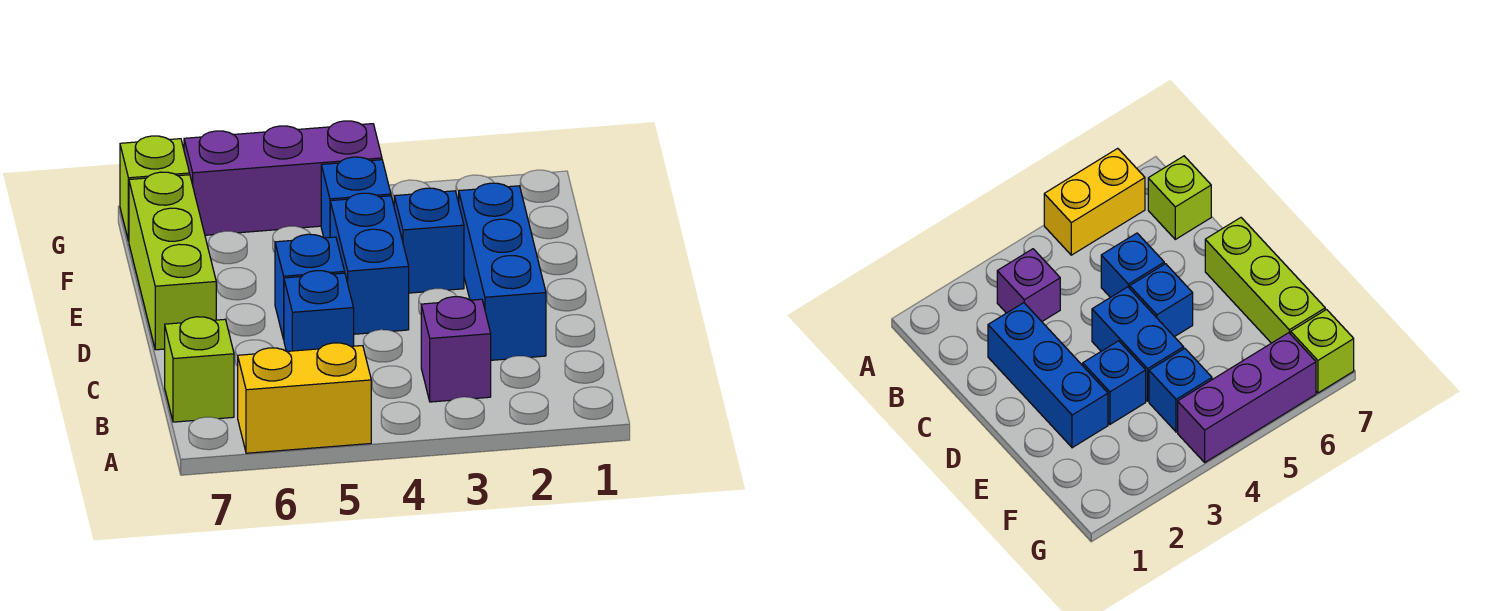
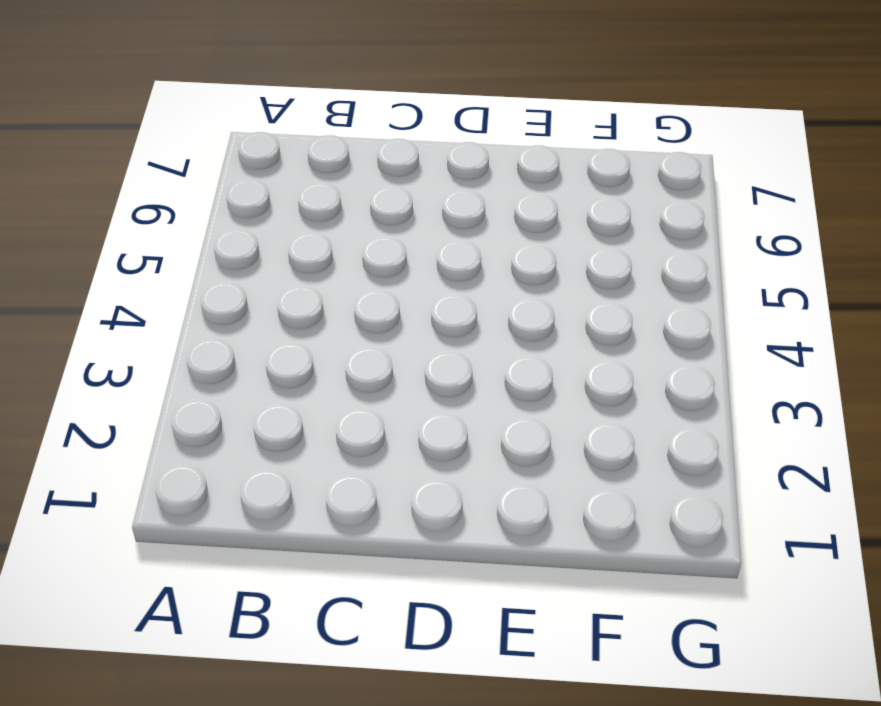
none -> yellow brick A5:A6 level 1
none -> purple brick B3 level 1
none -> lime brick B7 level 1

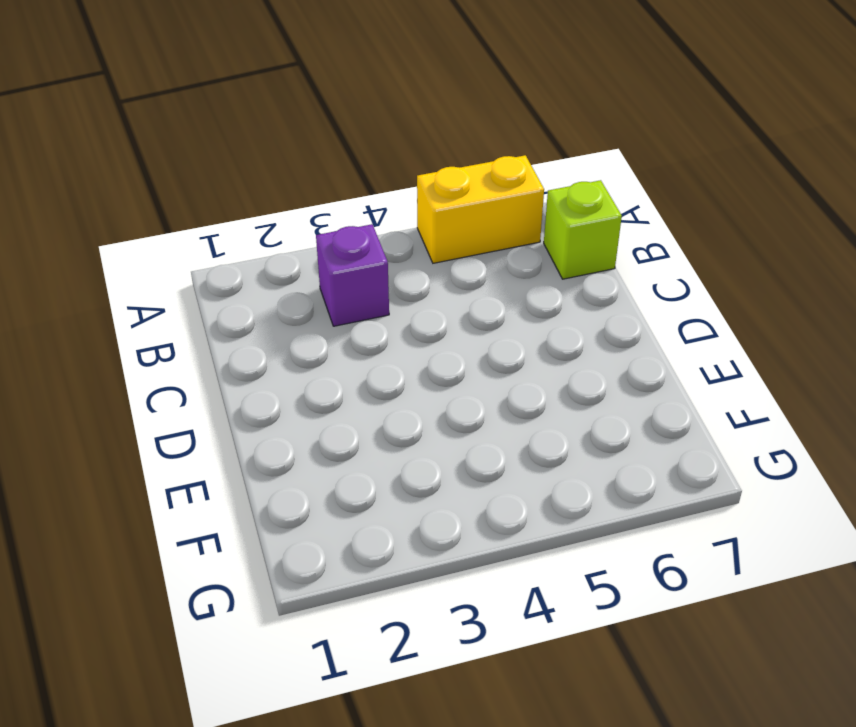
none -> blue brick C2:E2 level 1
none -> blue brick C5 level 1
none -> blue brick D4:E4 level 1

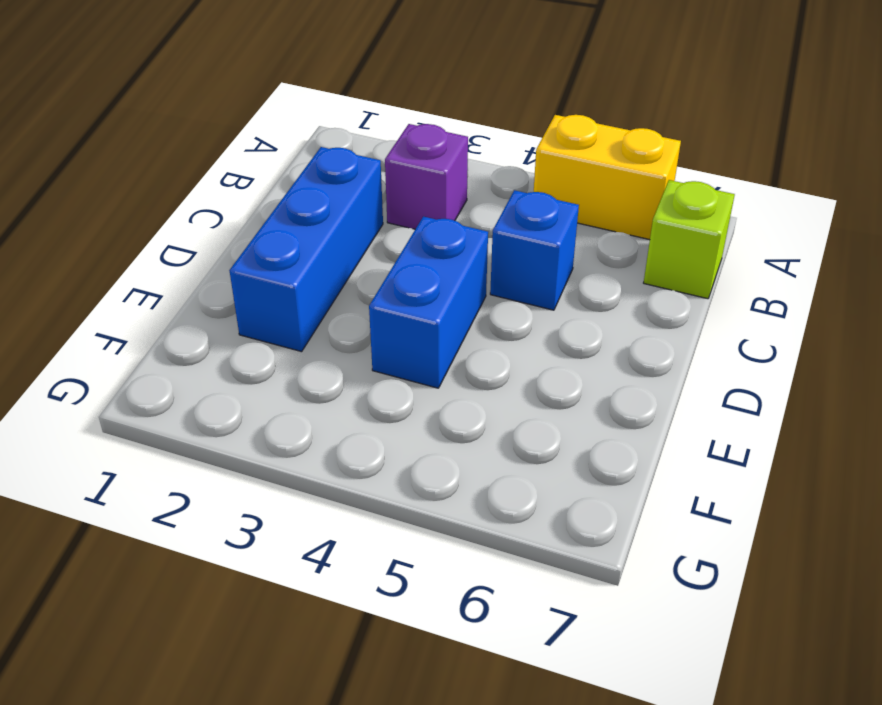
none -> blue brick D5 level 1
none -> lime brick D7:F7 level 1
none -> blue brick E3 level 1

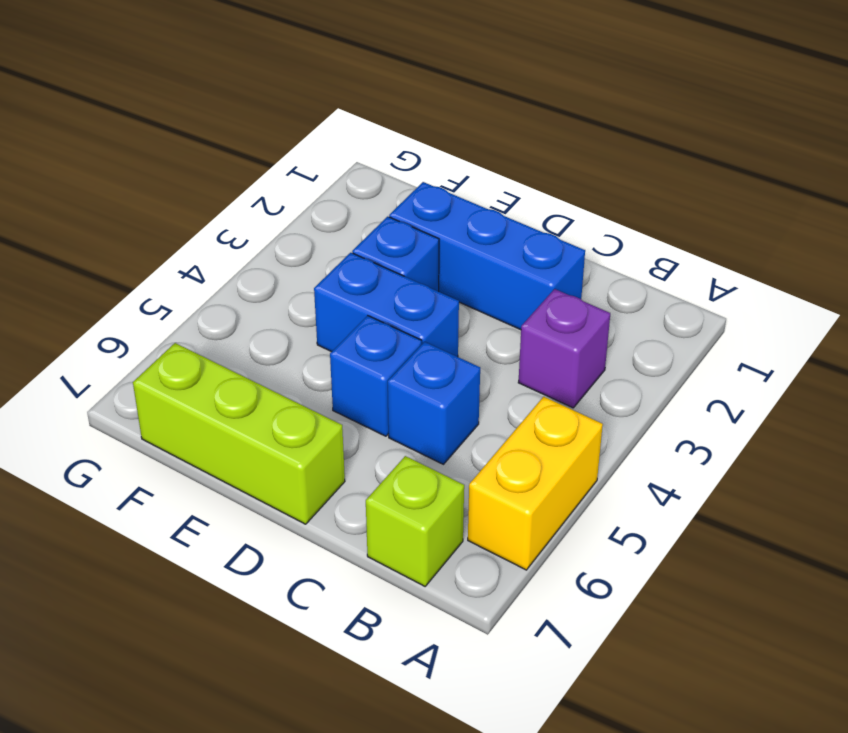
none -> blue brick F4 level 1
none -> purple brick G4:G6 level 1
none -> lime brick G7 level 1

